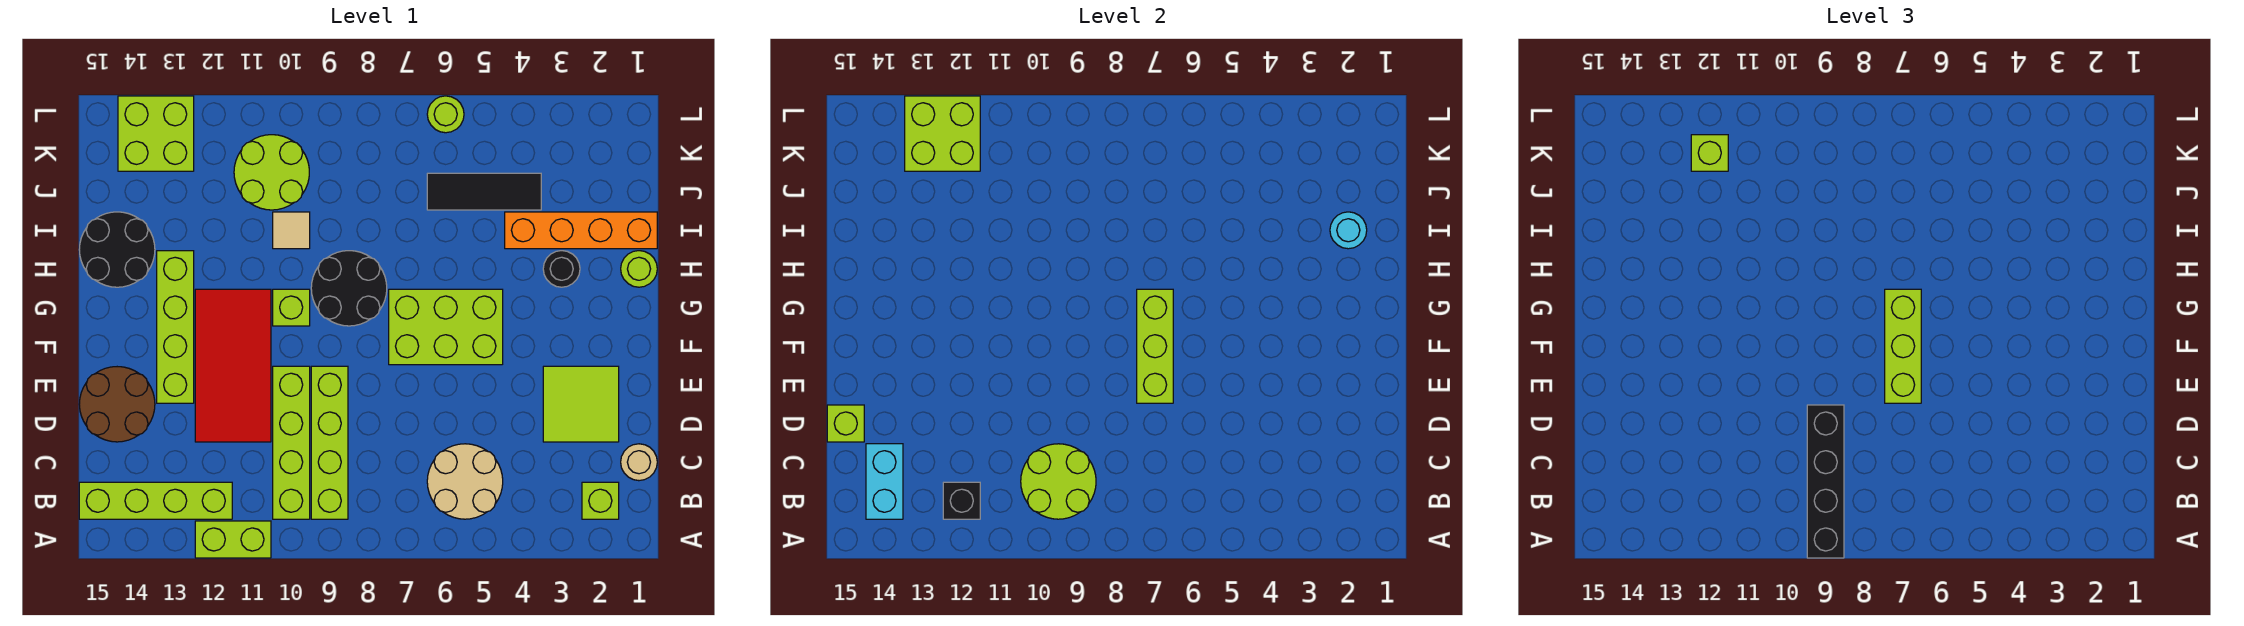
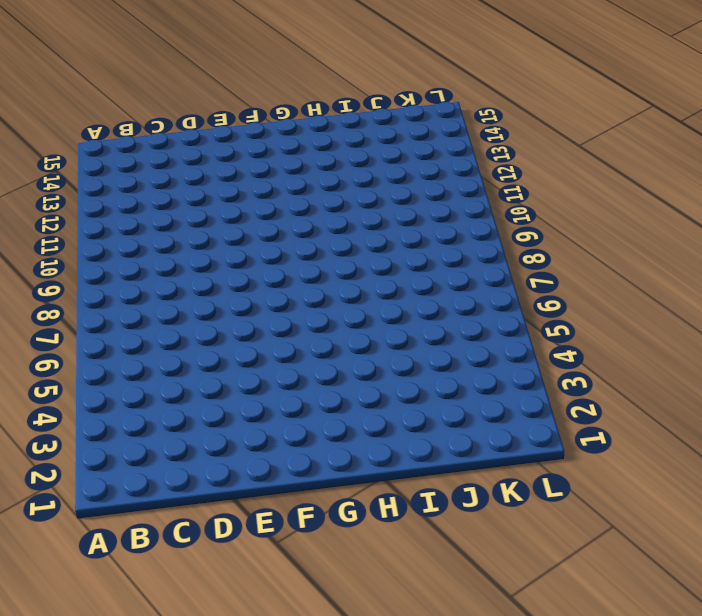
none -> lime brick A11:A12 level 1
none -> lime brick B2 level 1
none -> tan round brick B5:C6 level 1
none -> lime brick B9:E9 level 1

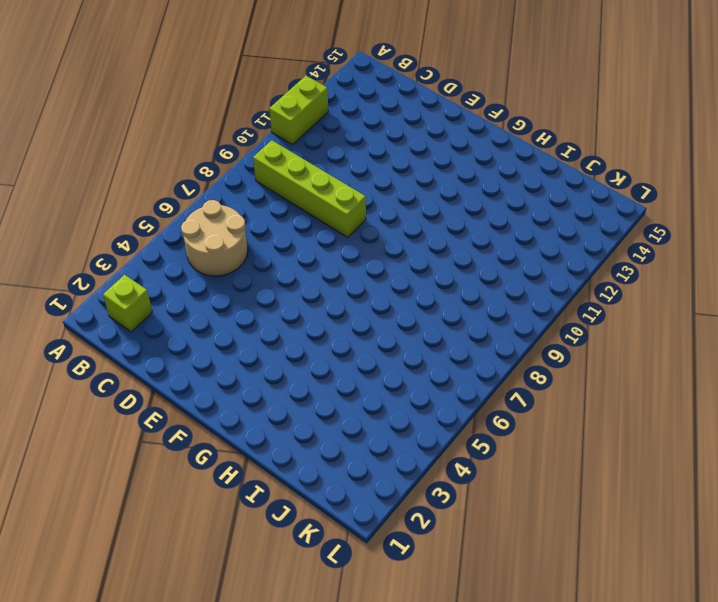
none -> lime brick B10:E10 level 1
none -> lime brick B12:B15 level 1
none -> tan round brick C1 level 1
none -> lime tile D2:E3 level 1

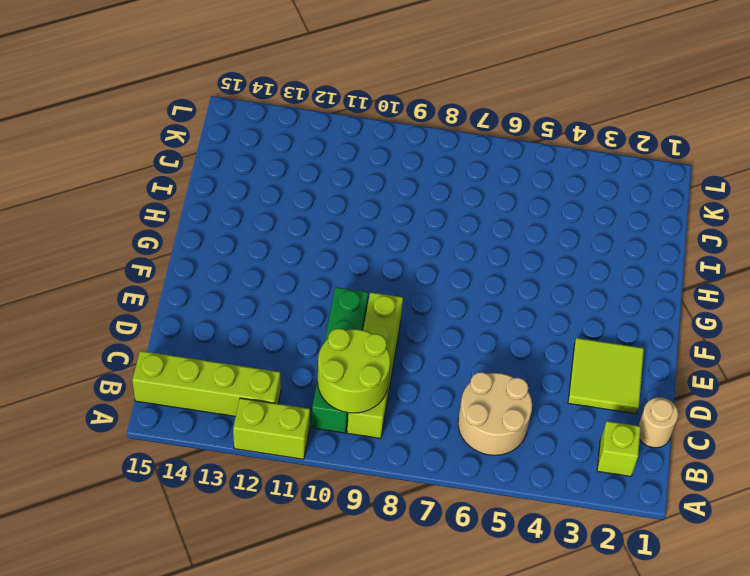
green brick B10:E10 level 1 -> lime brick B10:E10 level 1
none -> red tile D11:G12 level 1
none -> brown round brick D14:E15 level 1
none -> lime brick E13:H13 level 1
none -> lime brick F5:G7 level 1

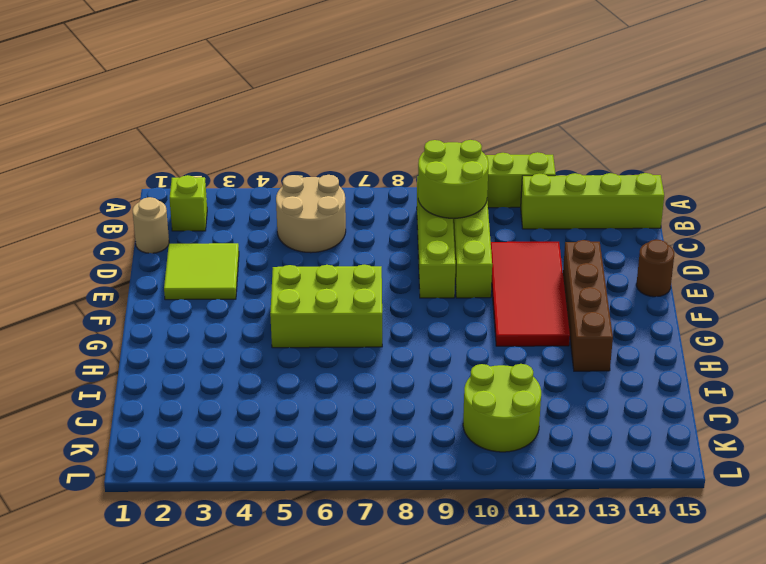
brown brick E13:H13 level 1 -> lime brick E13:H13 level 1
brown round brick E15 level 1 -> brown round brick D14:E15 level 1
none -> black round brick G8:H9 level 1
none -> lime brick G10 level 1
none -> lime round brick H1 level 1
none -> black round brick H3 level 1

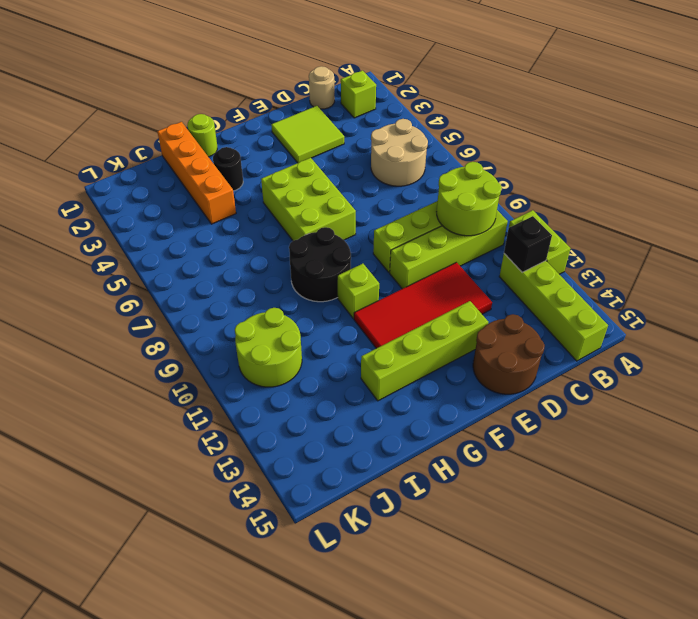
none -> black round brick H14:I15 level 1
none -> tan tile I10 level 1
none -> black tile J4:J6 level 1
none -> lime brick K13:L14 level 1

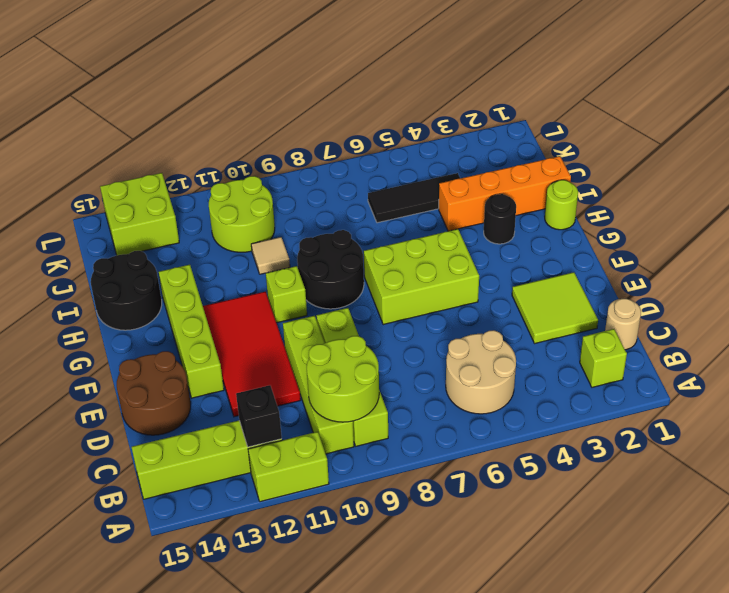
none -> lime round brick L6 level 1
none -> cyan brick B14:C14 level 2
none -> lime brick D15 level 2
none -> lime brick E7:G7 level 2

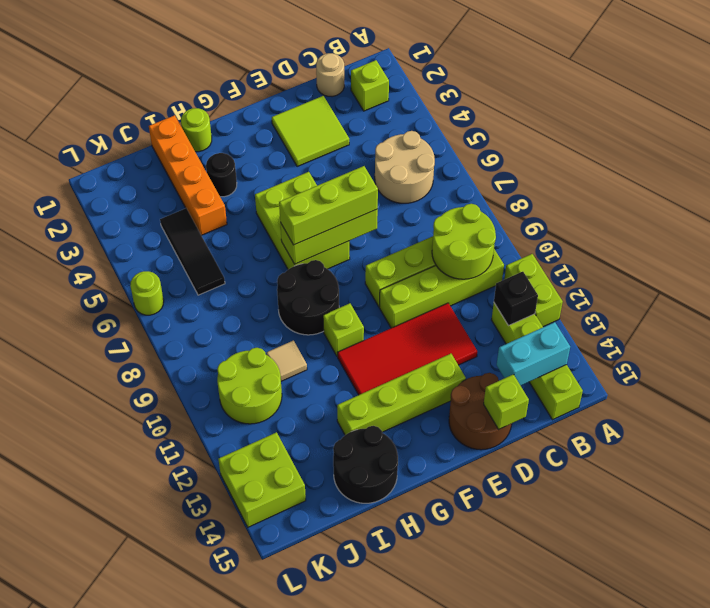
none -> cyan round brick I2 level 2
none -> lime brick K12:L13 level 2
none -> black brick A9:D9 level 3
none -> lime brick K12 level 3

